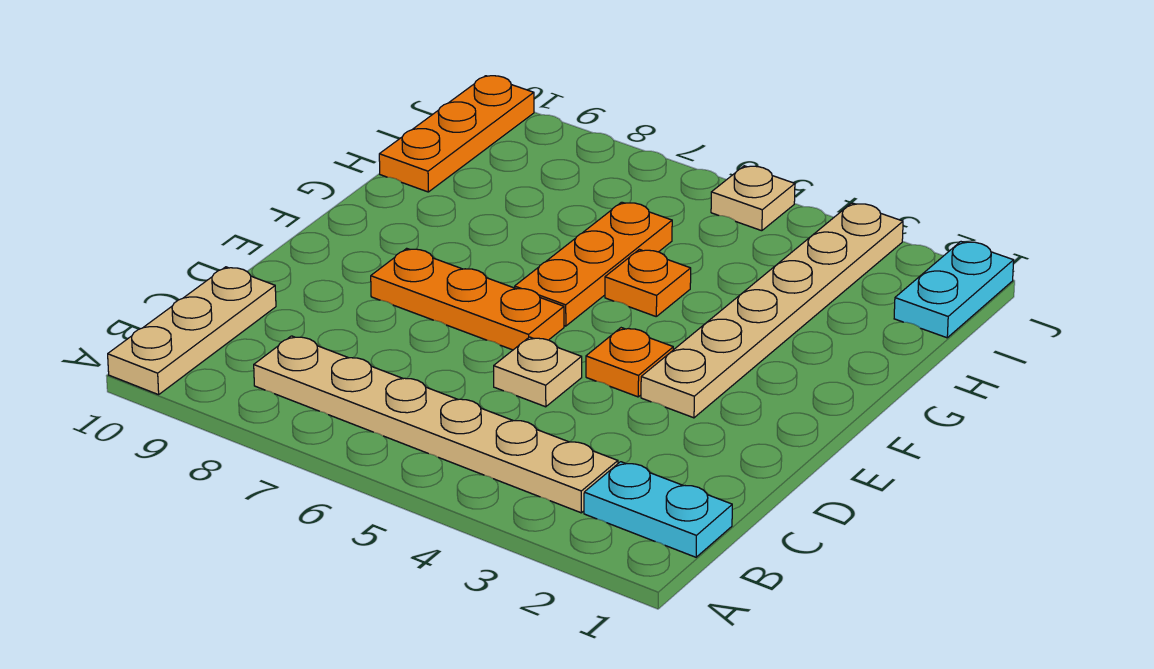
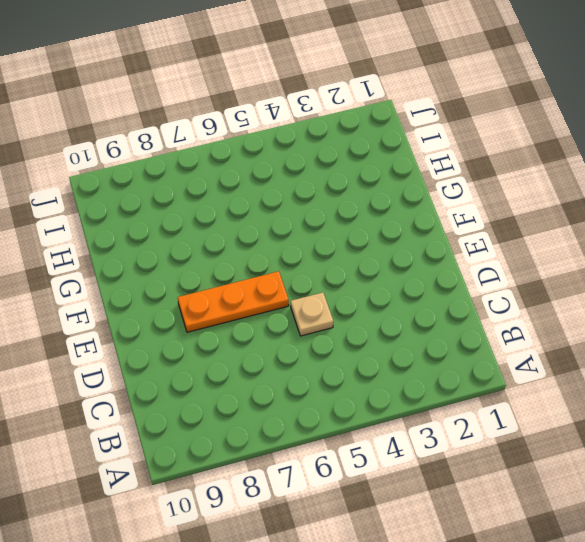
none -> tan plate A10:C10 level 1
none -> cyan plate B1:B2 level 1
none -> tan plate B3:B8 level 1

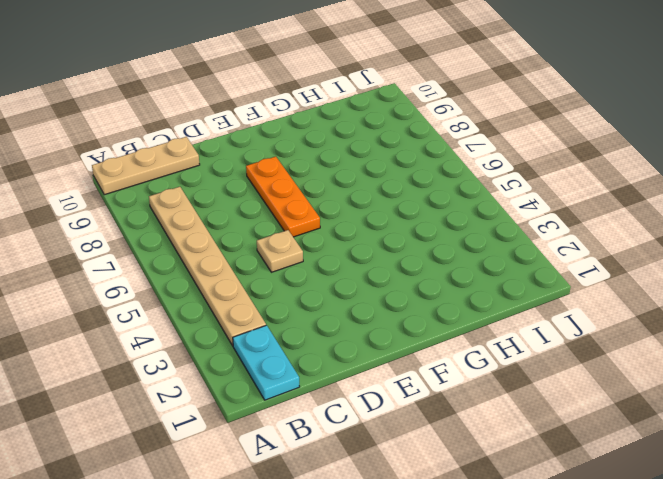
none -> tan plate E3:J3 level 1
none -> orange plate E4 level 1
none -> orange plate F6:H6 level 1

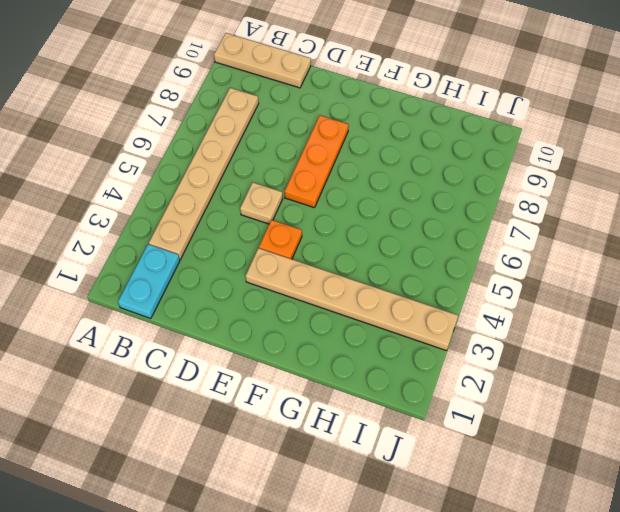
none -> orange plate F6:H6 level 1
none -> orange plate G5 level 1
none -> orange plate H10:J10 level 1

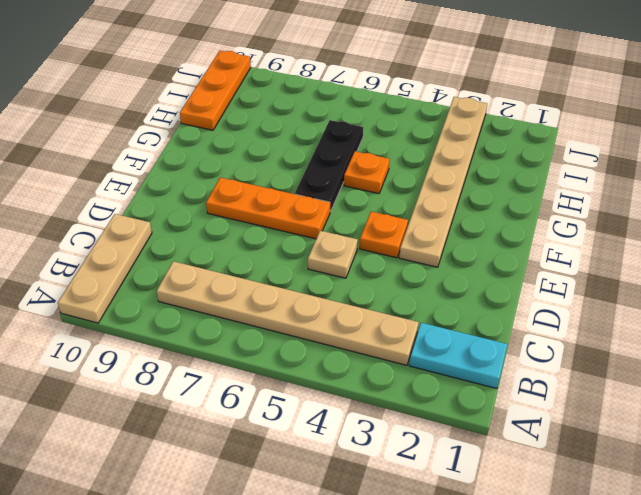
black plate F6:H6 level 1 -> orange plate F6:H6 level 1
none -> cyan plate I1:J1 level 1
none -> tan plate J5 level 1

